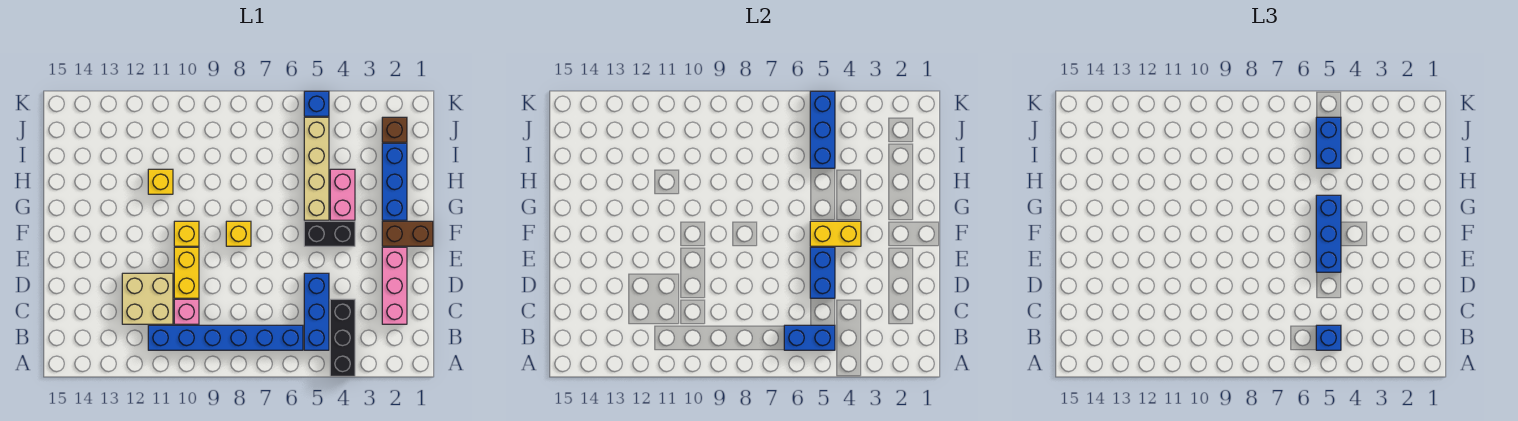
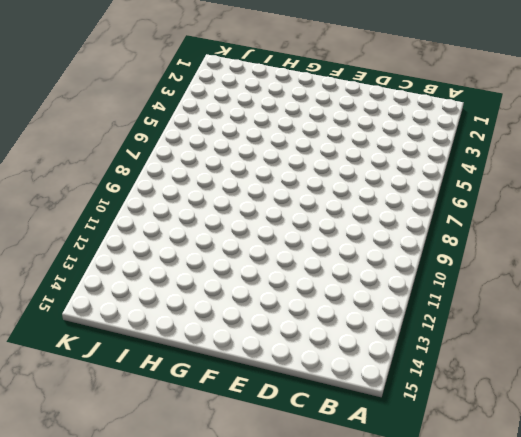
none -> black brick A4:C4 level 1
none -> blue brick B5:D5 level 1
none -> blue brick B6:B11 level 1

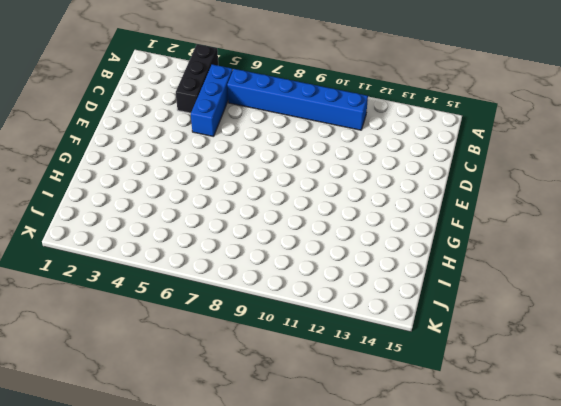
none -> pink brick C2:E2 level 1
none -> pink brick C10 level 1
none -> tan brick C11:D12 level 1

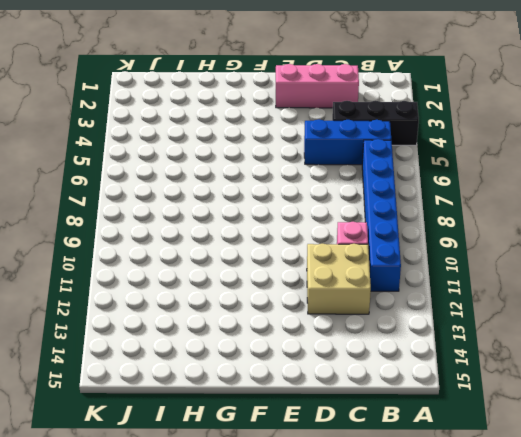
none -> yellow brick D10:E10 level 1
none -> brown brick F1:F2 level 1
none -> black brick F4:F5 level 1

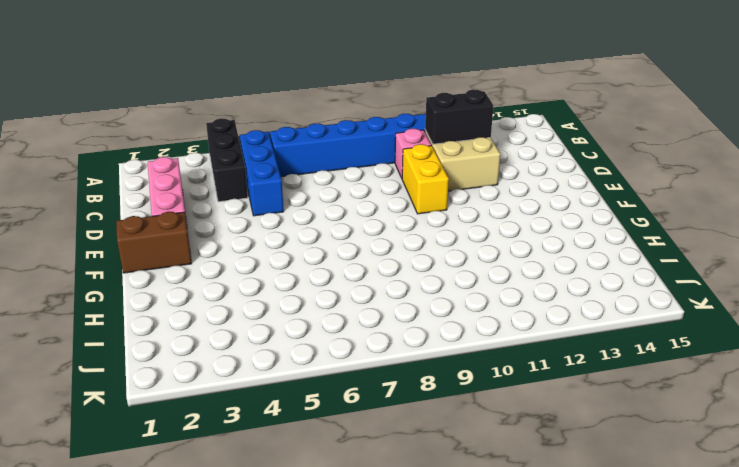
black brick C11:C12 level 2 -> black brick F4:F5 level 1
none -> yellow brick F8 level 1
none -> yellow brick F10 level 1
none -> blue brick G2:I2 level 1

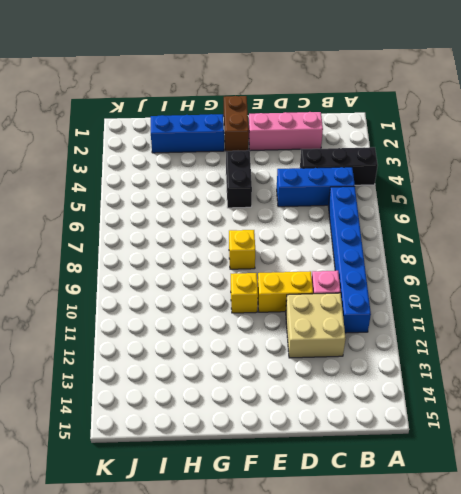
none -> pink brick G4:H4 level 1
none -> tan brick G5:J5 level 1
none -> yellow brick H11 level 1

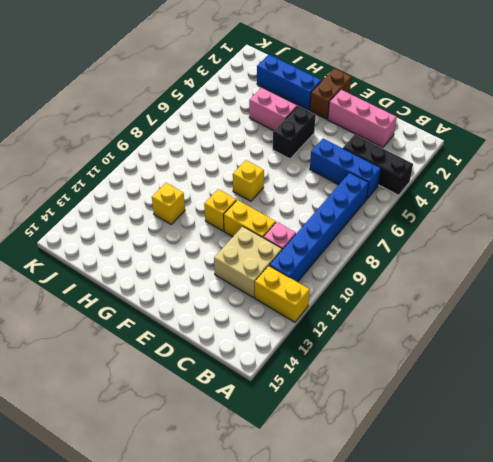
yellow brick A12:B12 level 1 -> yellow brick F4:F5 level 2
none -> tan brick G5:J5 level 1
none -> brown brick J2 level 1
none -> blue brick K5 level 1

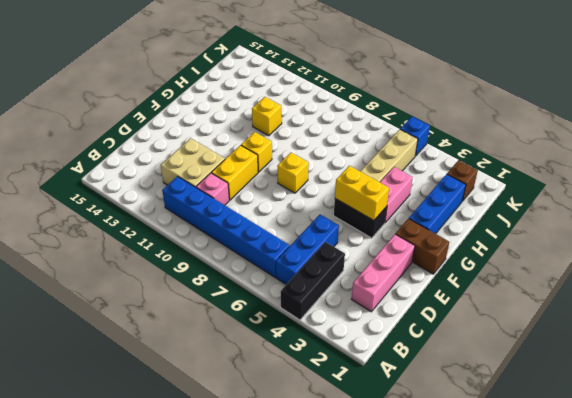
none -> blue brick B5:B6 level 2
none -> blue brick D5:E5 level 2
none -> blue brick I5:K5 level 2

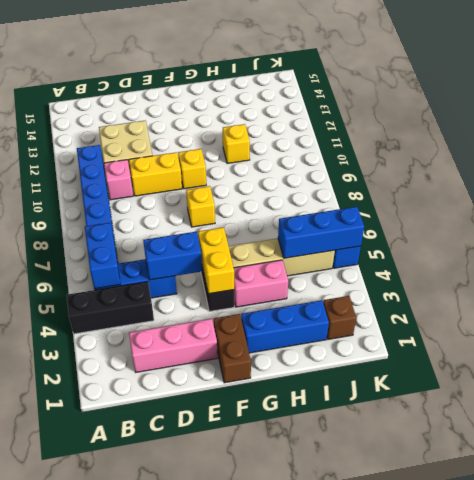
none -> blue brick B5 level 3
none -> blue brick E5:G5 level 3
none -> blue brick I5:J5 level 3

